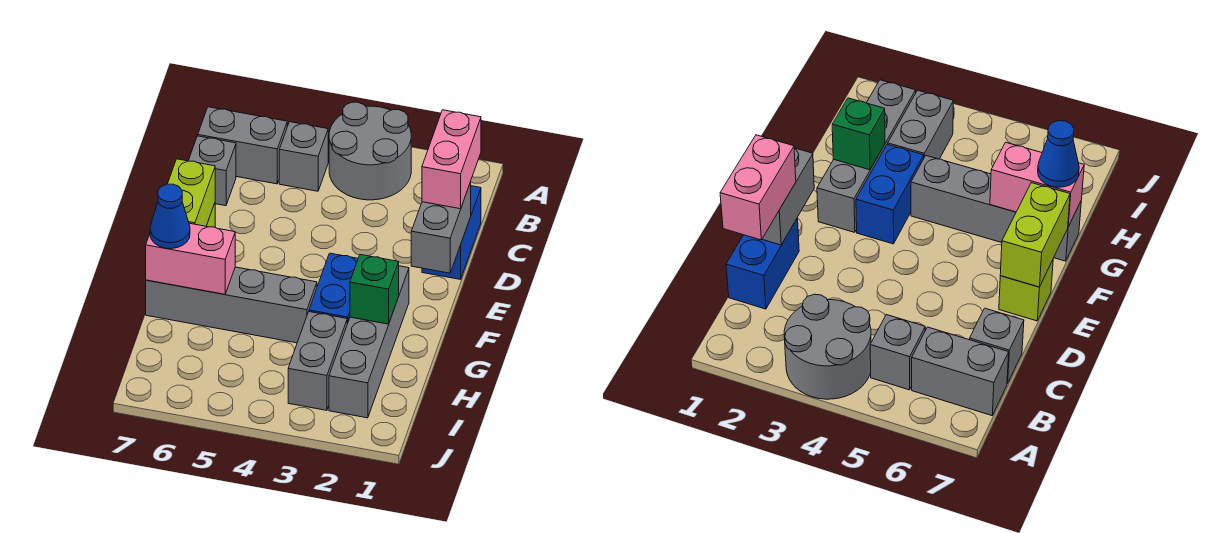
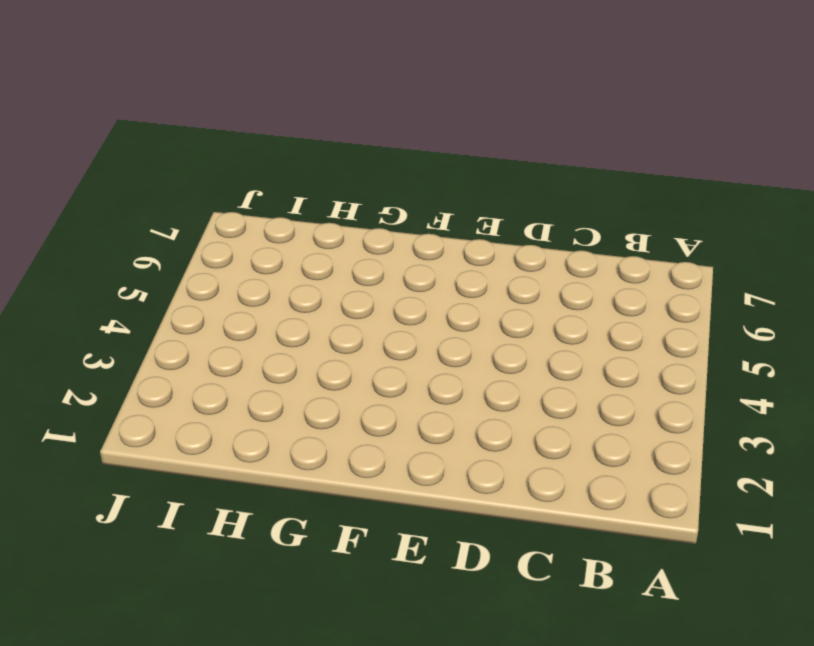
none -> grey round brick A3:B4 level 1
none -> grey brick B5 level 1
none -> grey brick B6:B7 level 1

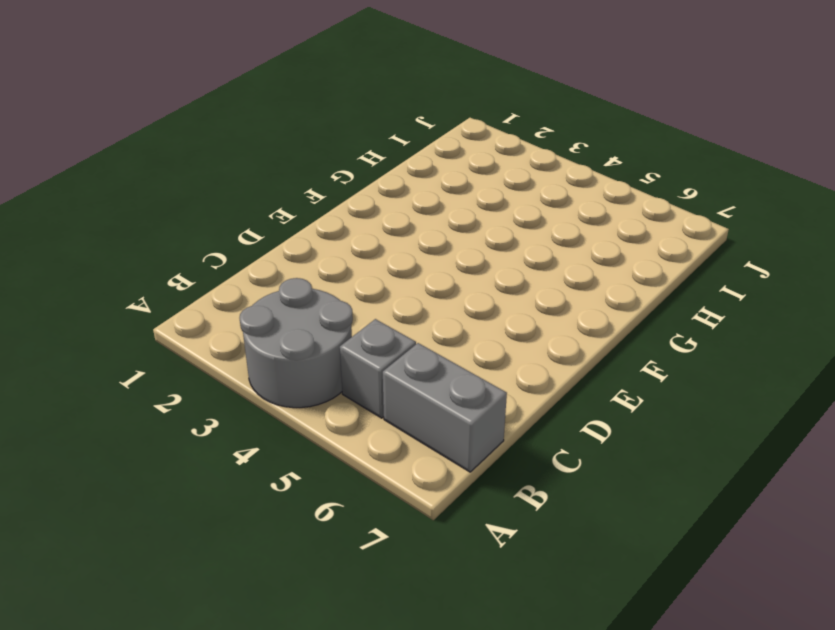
none -> blue brick C1:D1 level 1
none -> grey brick C7 level 1
none -> lime brick E7 level 1

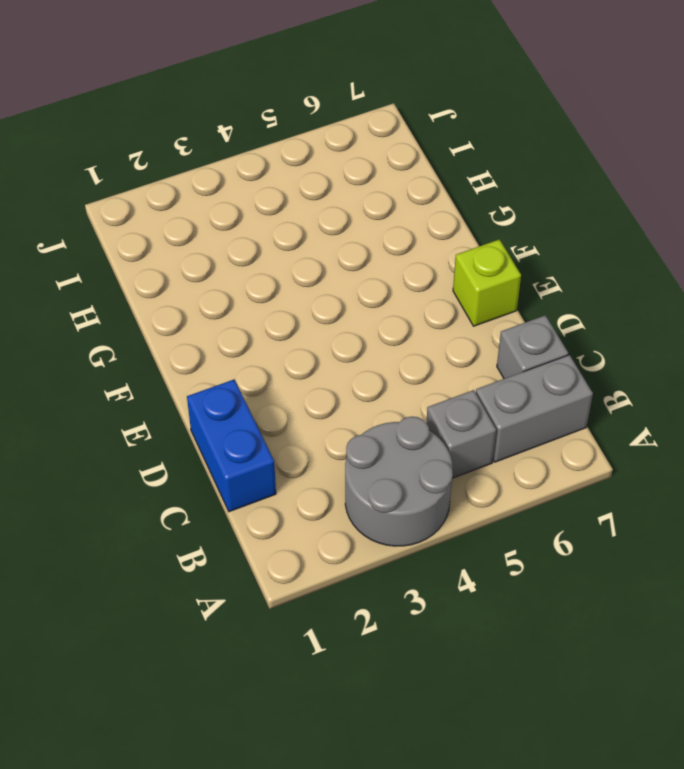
none -> grey brick F2:I2 level 1
none -> blue brick F3:G3 level 1
none -> grey brick G4:G7 level 1

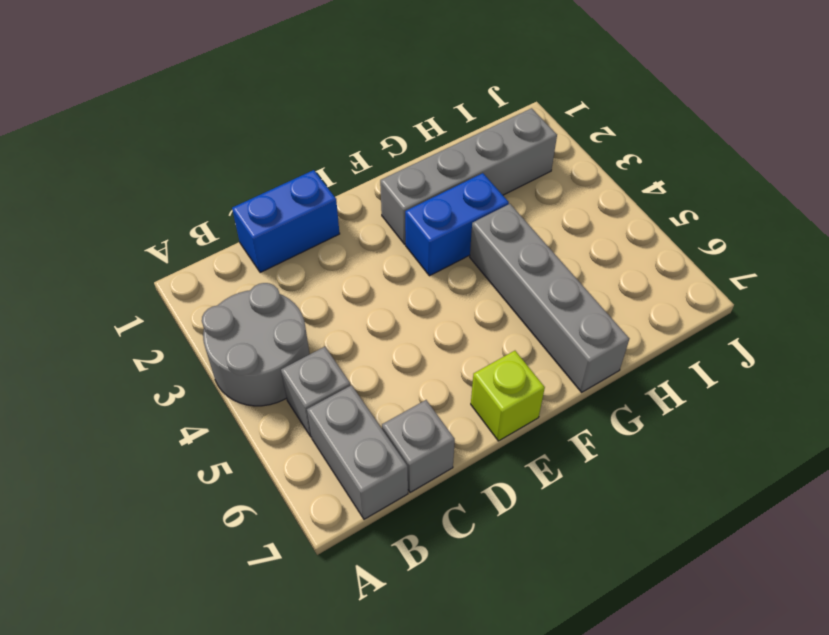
none -> grey brick H3:I3 level 1
none -> grey brick D1:E1 level 2
none -> lime brick E7:F7 level 2

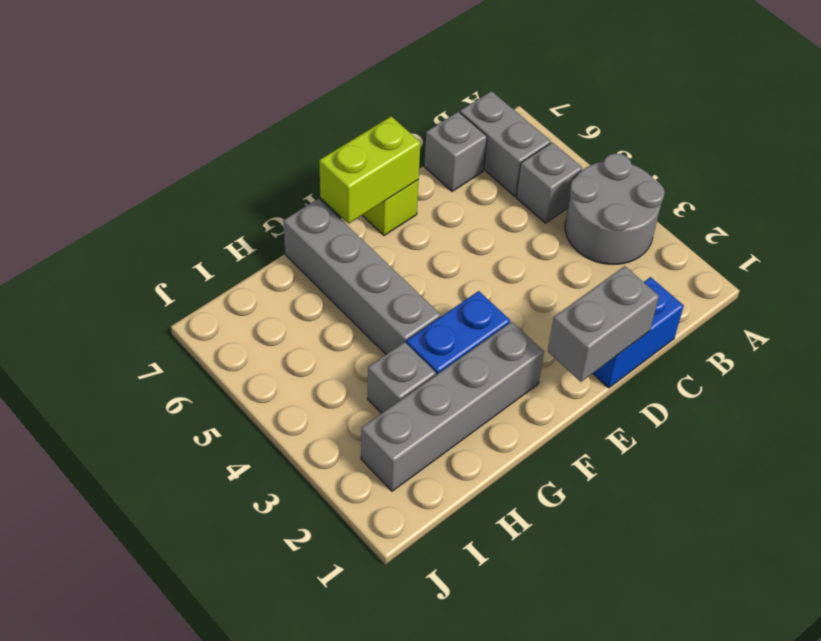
grey brick H3 level 1 -> grey brick H3:I3 level 1
none -> green brick G2 level 2
none -> pink brick G6:G7 level 2
none -> pink brick C1:D1 level 3

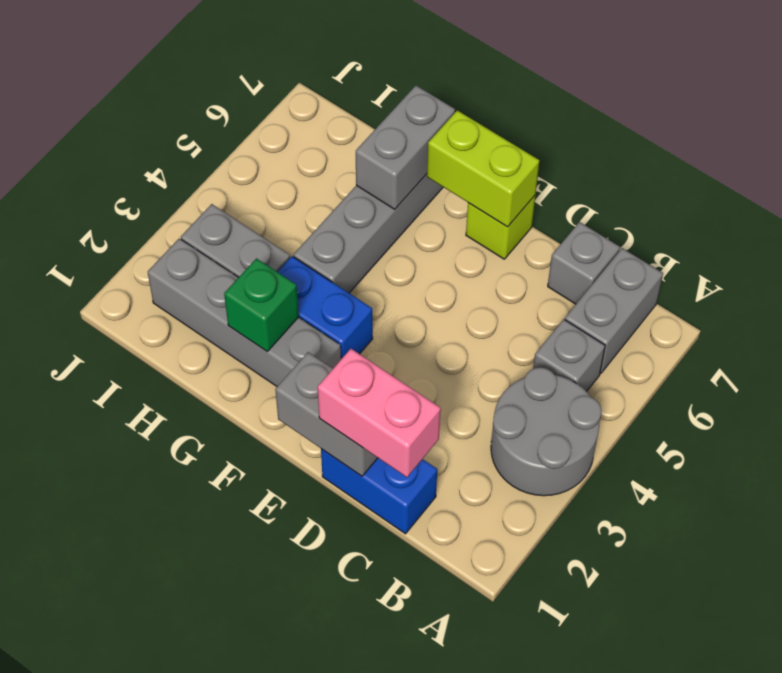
grey brick G6:G7 level 2 -> pink brick G6:G7 level 2
none -> blue cone G7 level 3

